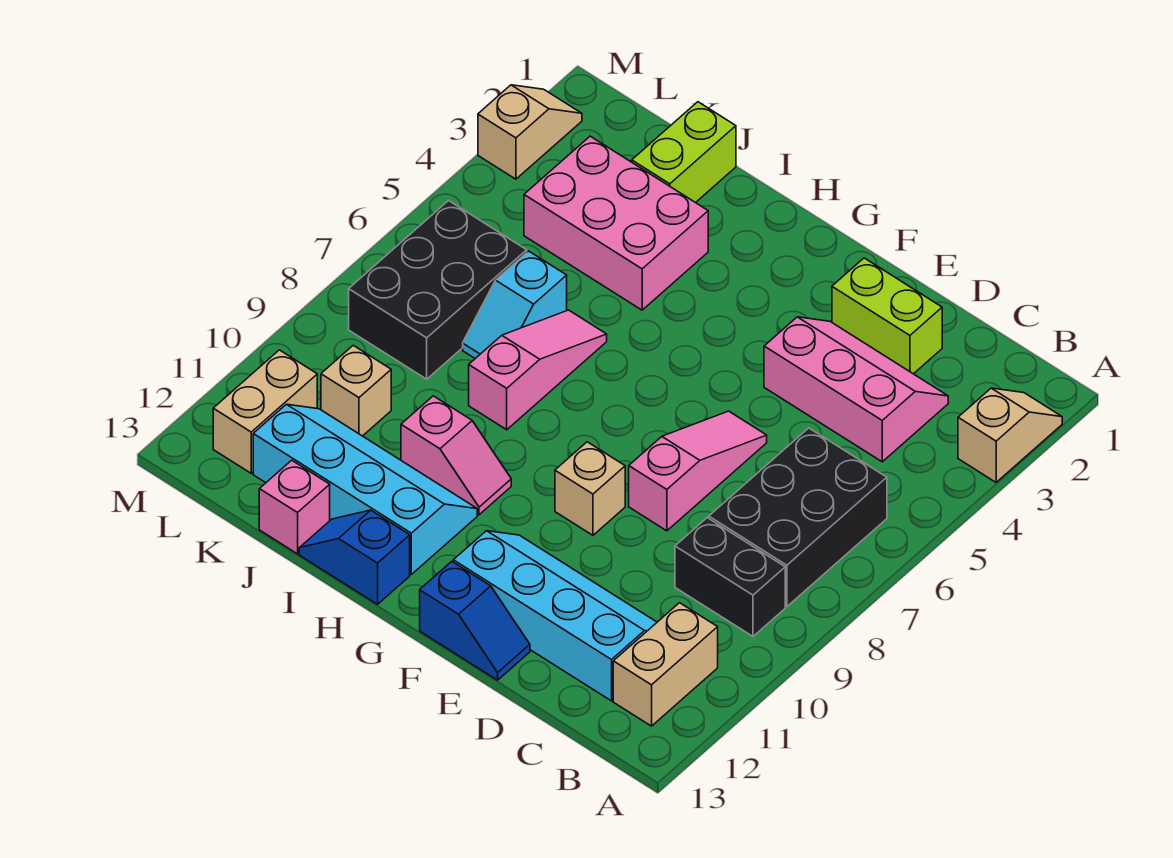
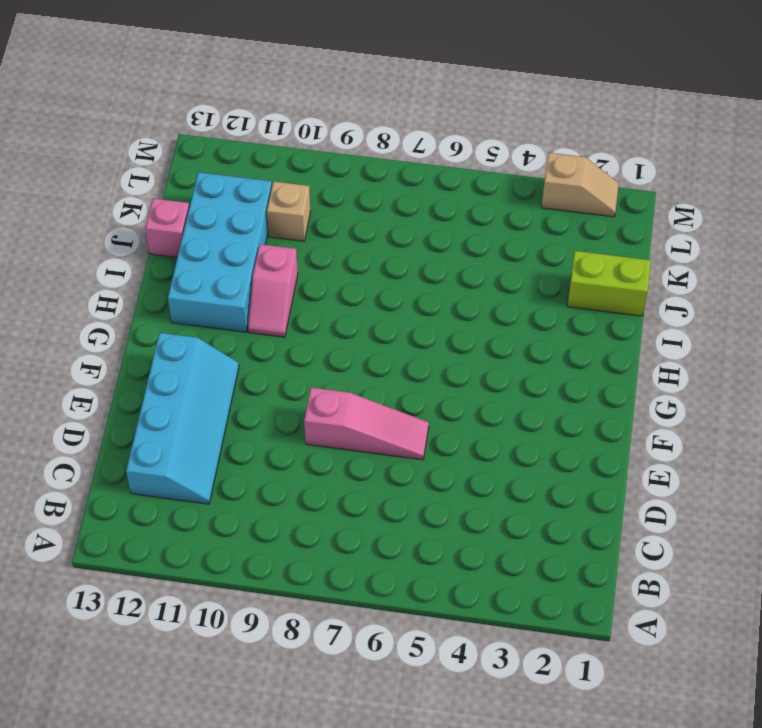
cyan brick H11:K12 level 1 -> cyan slope H11:K12 level 1 top 12
none -> tan slope A2:A3 level 1 top 3
none -> black brick B6:C8 level 1
none -> black brick B9:C9 level 1

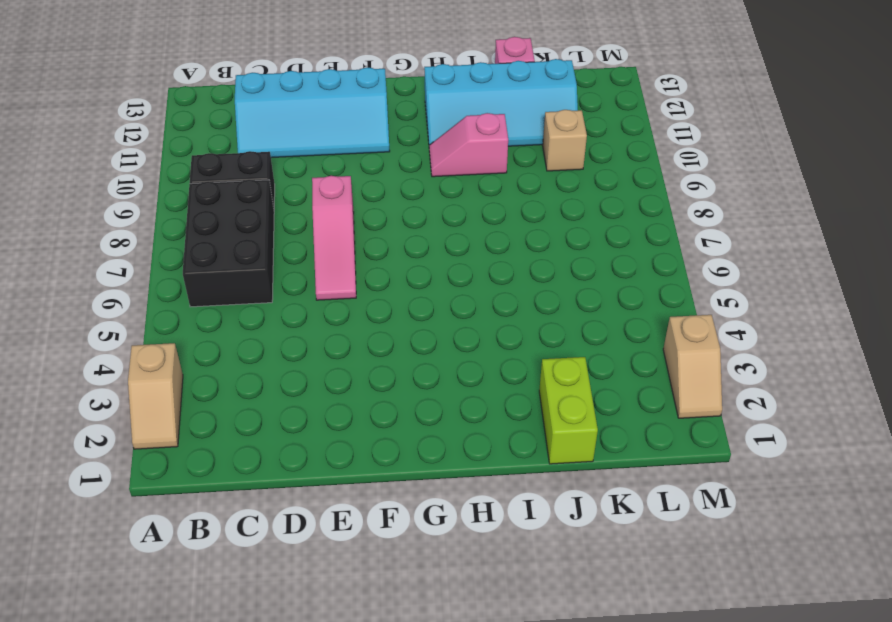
none -> tan brick B11:B12 level 1
none -> pink slope C3:E4 level 1 top 4
none -> lime brick D2:E2 level 1

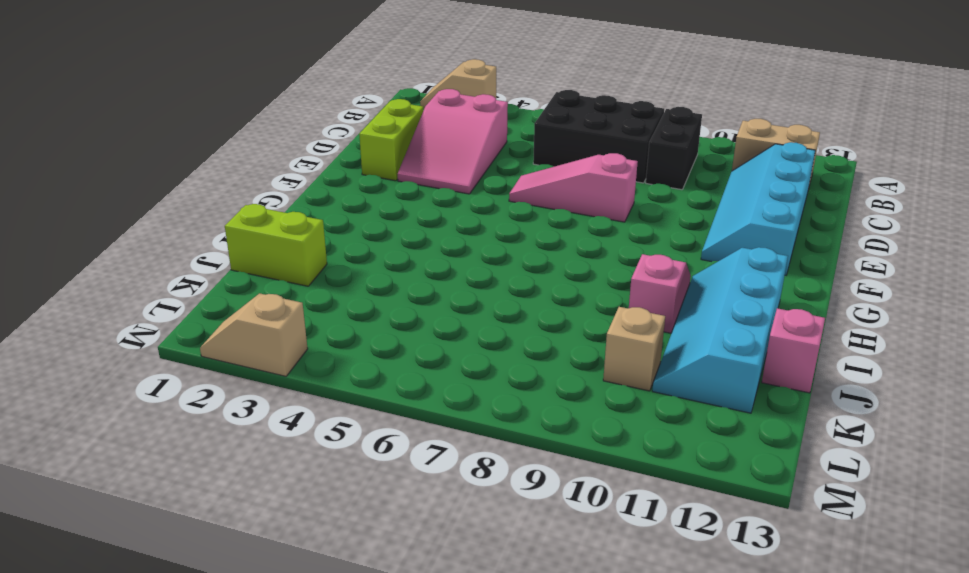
pink slope C3:E4 level 1 top C -> pink slope C3:E4 level 1 top 4
none -> blue slope E13:F13 level 1 top F
none -> tan brick F9 level 1
none -> blue slope H13:I13 level 1 top H

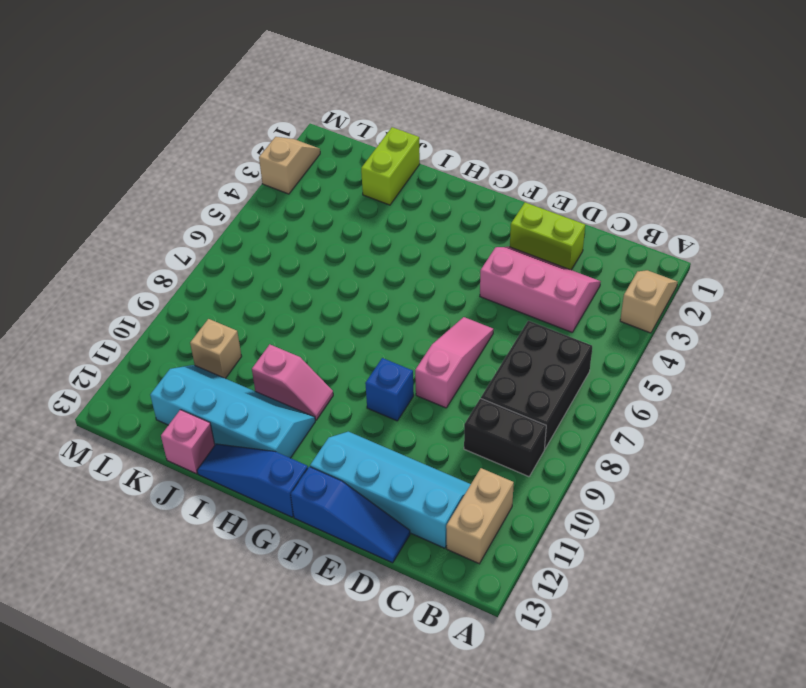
blue slope D13:F13 level 1 top F -> blue slope E13:F13 level 1 top F
blue brick F9 level 1 -> tan brick F9 level 1
blue slope G13:I13 level 1 top G -> blue slope H13:I13 level 1 top H
none -> pink brick I3:K4 level 1
none -> pink slope I6:I8 level 1 top 8
none -> cyan slope J6:J7 level 1 top 6

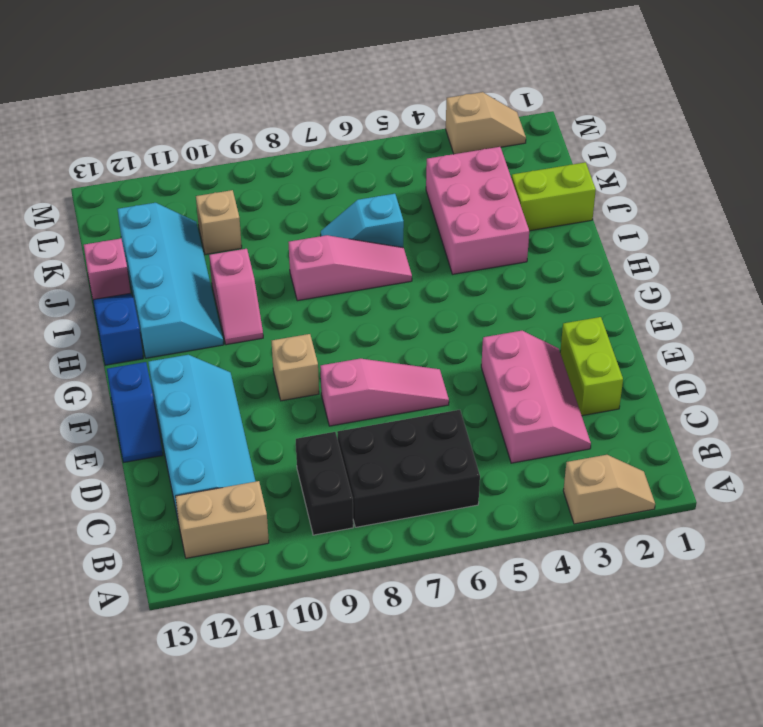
none -> black brick K6:L8 level 1
none -> tan brick L11:L12 level 1

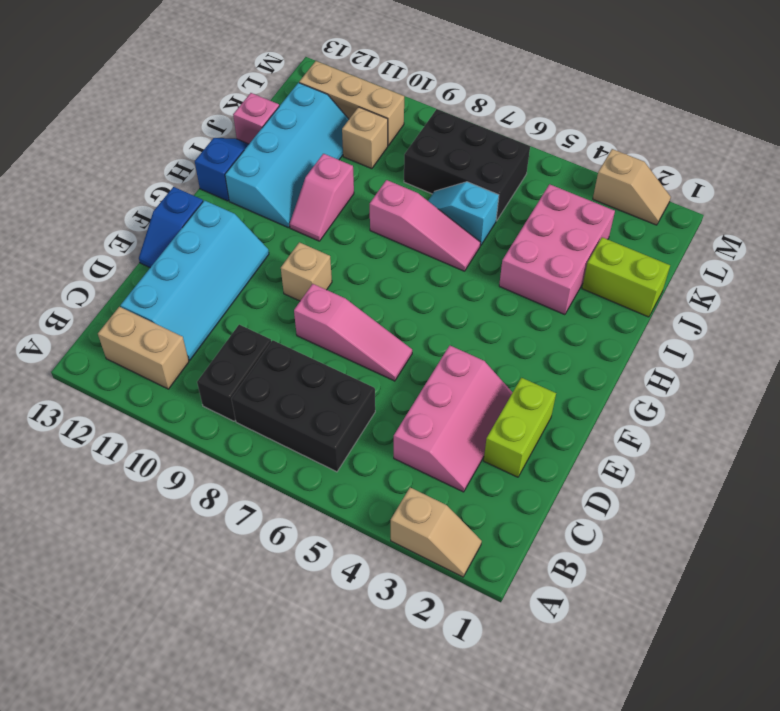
tan brick L10:L12 level 1 -> tan brick L11:L12 level 1

